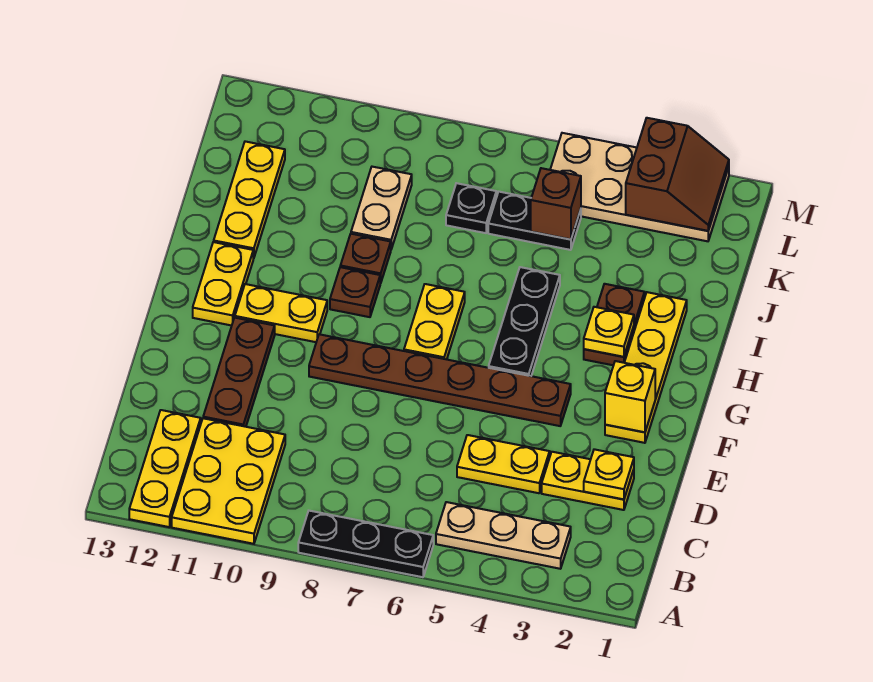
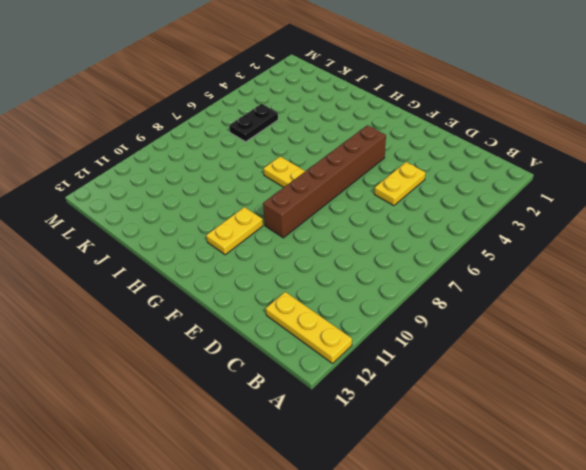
brown brick F4:F9 level 1 -> brown plate F4:F9 level 1
none -> black plate A6:A8 level 1
none -> yellow plate A10:C11 level 1
none -> tan plate B3:B5 level 1

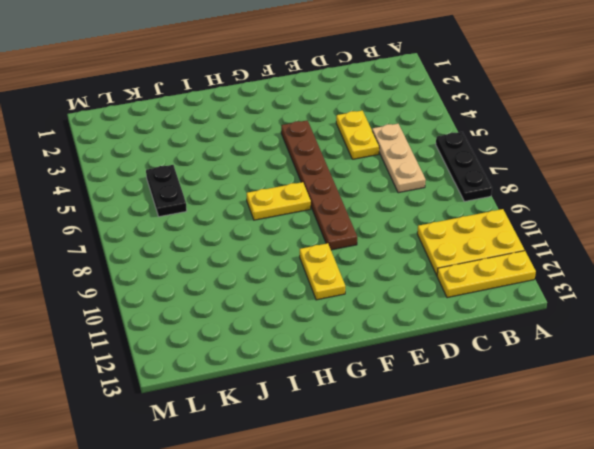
tan plate C5:C7 level 1 -> tan plate B3:B5 level 1
none -> yellow plate D2:D3 level 1
none -> brown plate D11:F11 level 1
none -> yellow plate F2:I2 level 1

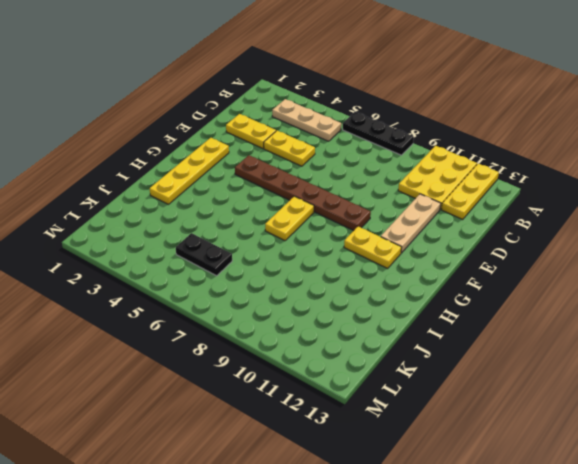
tan plate D11:F11 level 1 -> brown plate D11:F11 level 1
none -> black plate G5:I5 level 1
none -> yellow plate G12:H12 level 1
none -> brown plate H3:I3 level 1

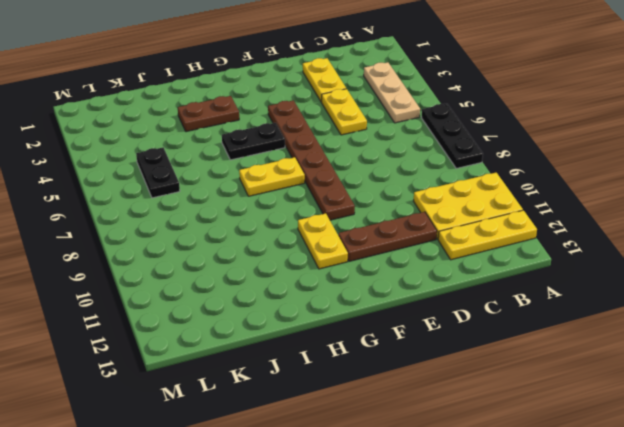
black plate G5:H5 level 1 -> black plate G5:I5 level 1
none -> yellow plate F2:I2 level 1
none -> yellow plate G12:H12 level 1
none -> brown plate H9 level 1

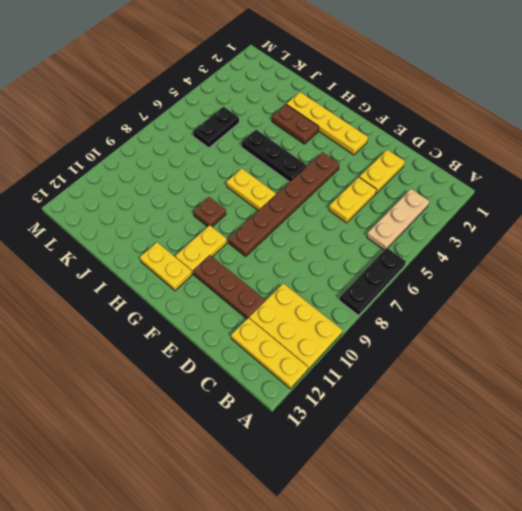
none -> brown plate I9 level 1
none -> yellow plate I12:K12 level 1
none -> tan plate J9:K9 level 1

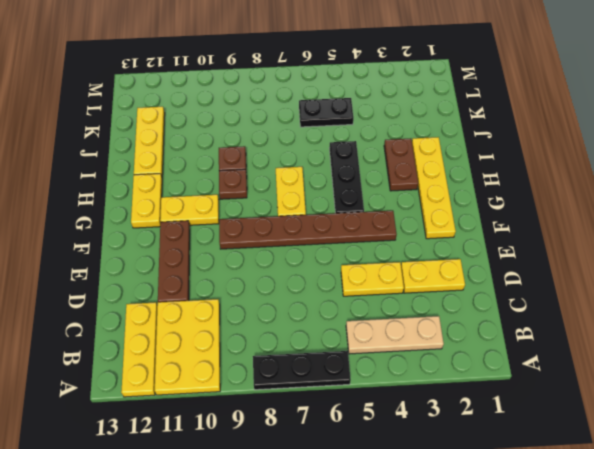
none -> tan plate J9:K9 level 1
none -> black plate K7 level 1
none -> tan plate L2:M5 level 1

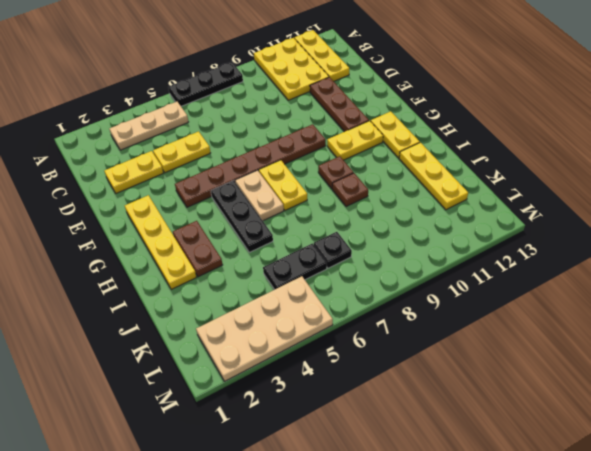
tan plate G6:H6 level 1 -> tan plate J9:K9 level 1
none -> yellow plate D2 level 2
none -> yellow brick F2 level 2
none -> yellow plate H3 level 2

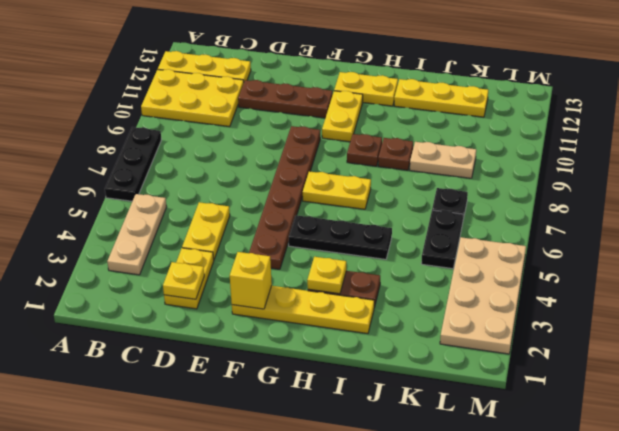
none -> brown brick K5 level 2
none -> brown slope L2:M3 level 2 top 3

